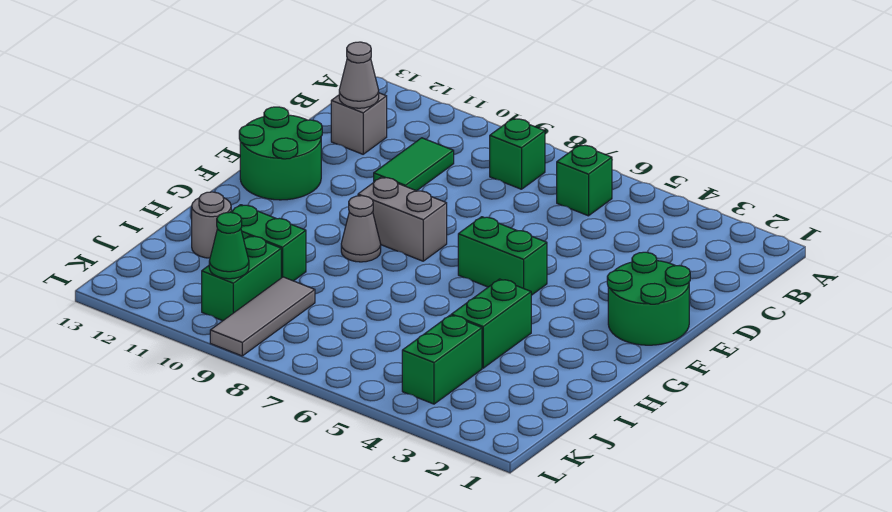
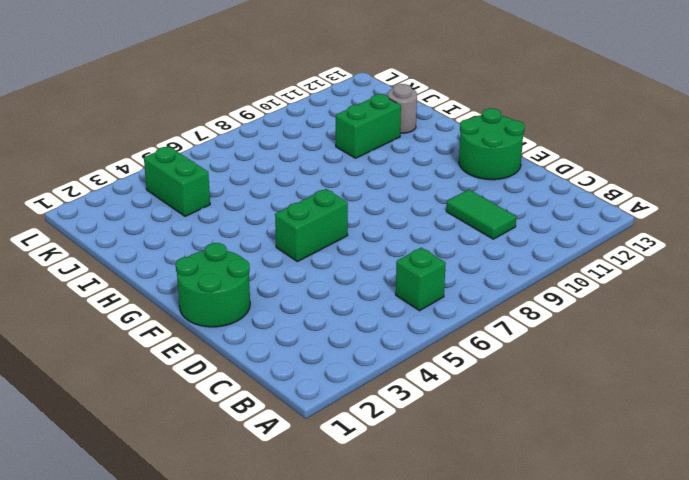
none -> green brick B8 level 1
none -> grey brick C12 level 1
none -> grey brick F8:F9 level 1

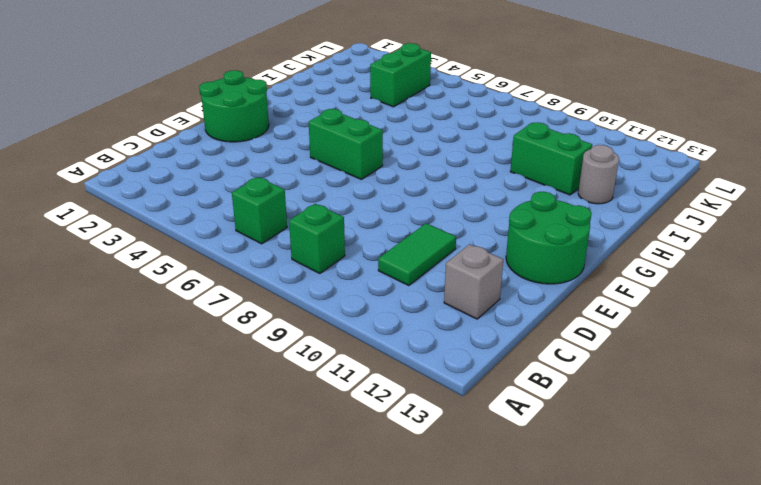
none -> grey brick F8:F9 level 1
none -> grey cone G9 level 1
none -> green brick H4:I4 level 1

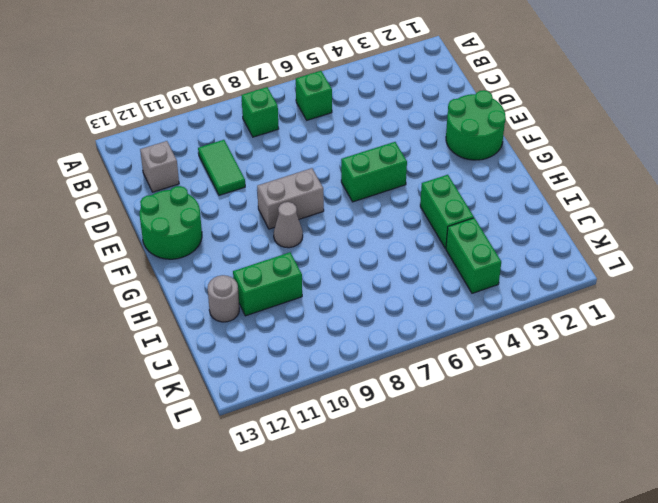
none -> grey tile J9:L9 level 1
none -> green brick J10:K10 level 1
none -> grey cone C12 level 2

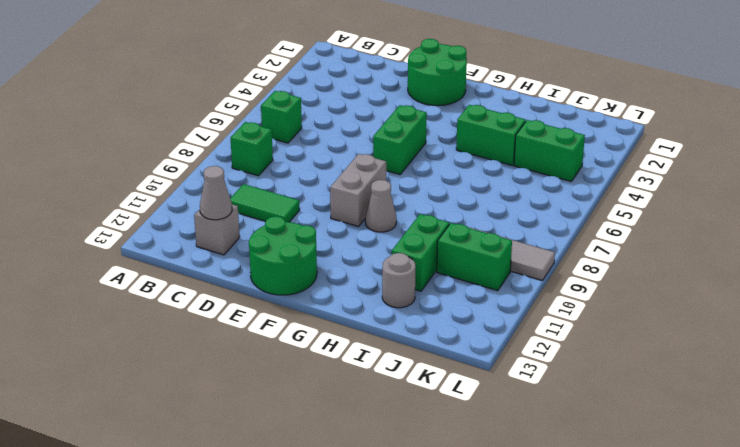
none -> green cone K10 level 2

